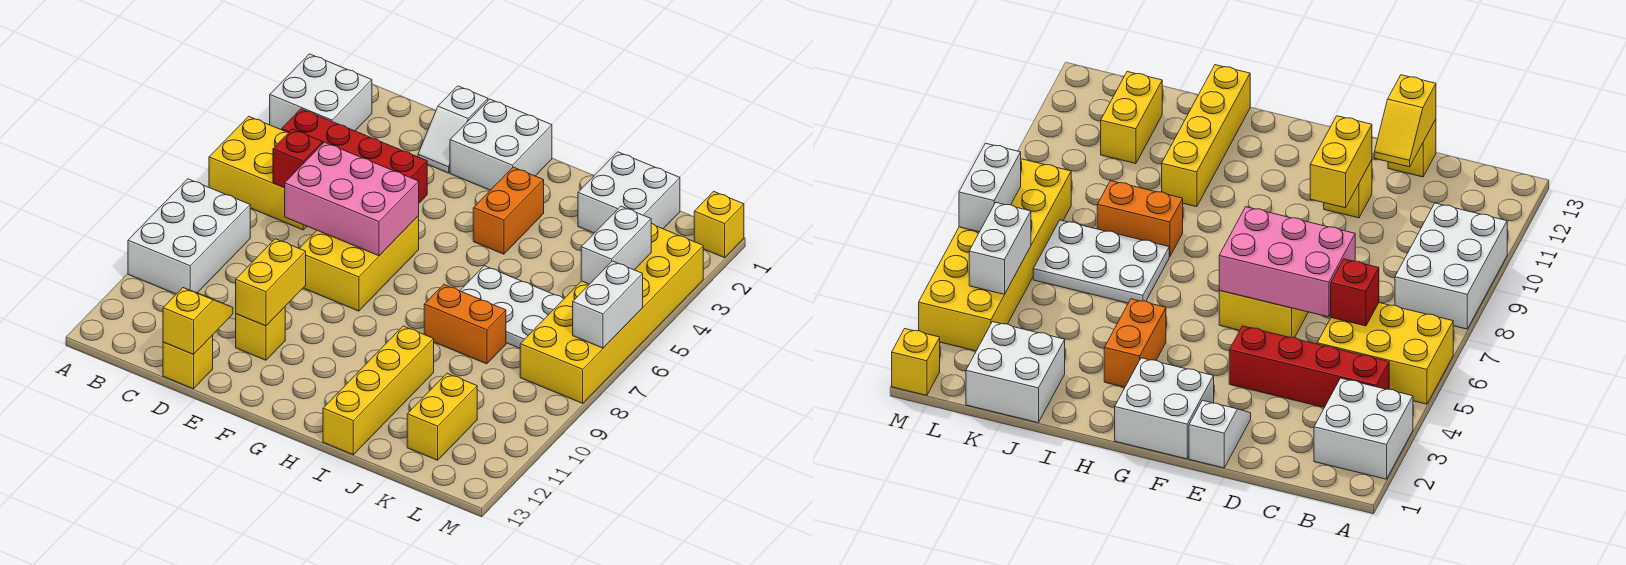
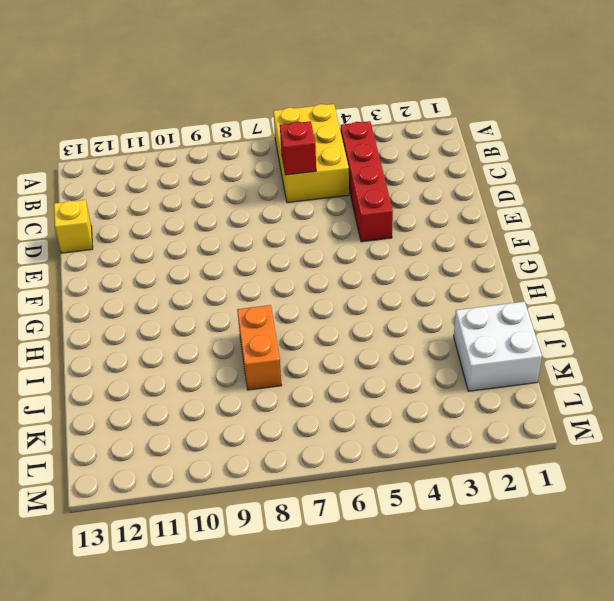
none -> white brick A2:B3 level 1
none -> white brick A8:B10 level 1
none -> white slope E1:E2 level 1 top 1

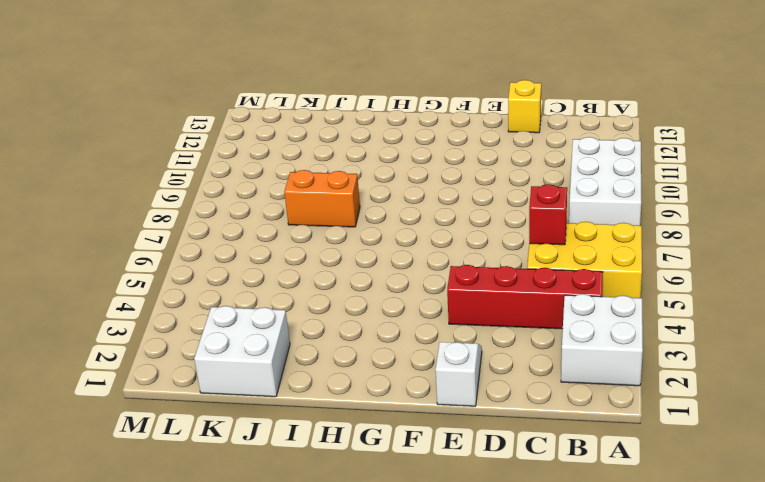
none -> yellow brick E6:F8 level 1
none -> yellow brick E11 level 1
none -> white brick F1:G2 level 1

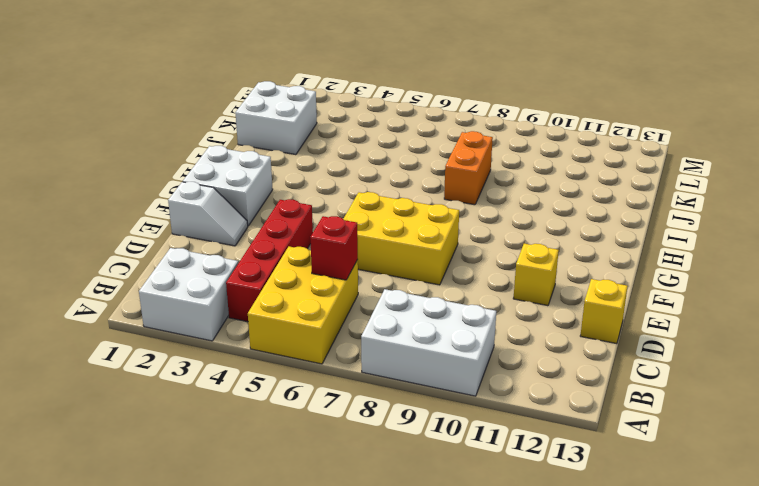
none -> orange brick H3:H4 level 1
none -> white plate I6:K7 level 1
none -> yellow brick I10:I13 level 1

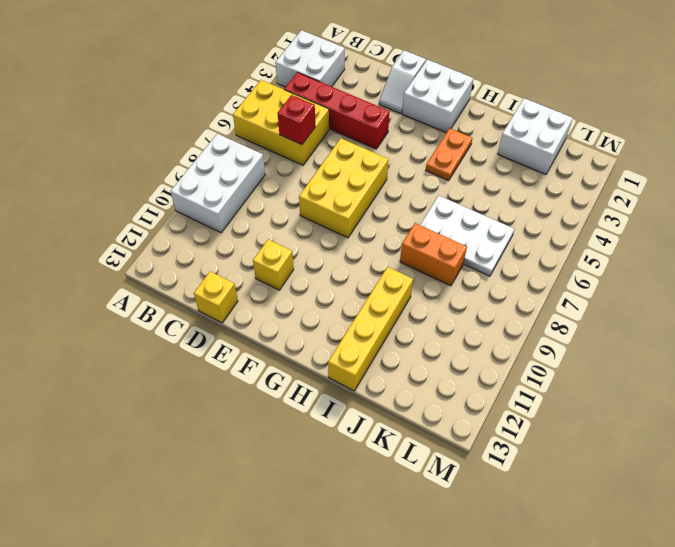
orange plate H3:H4 level 1 -> orange brick H3:H4 level 1
none -> yellow brick K11:K12 level 1
none -> yellow brick L3:M8 level 1
none -> yellow brick M1 level 1

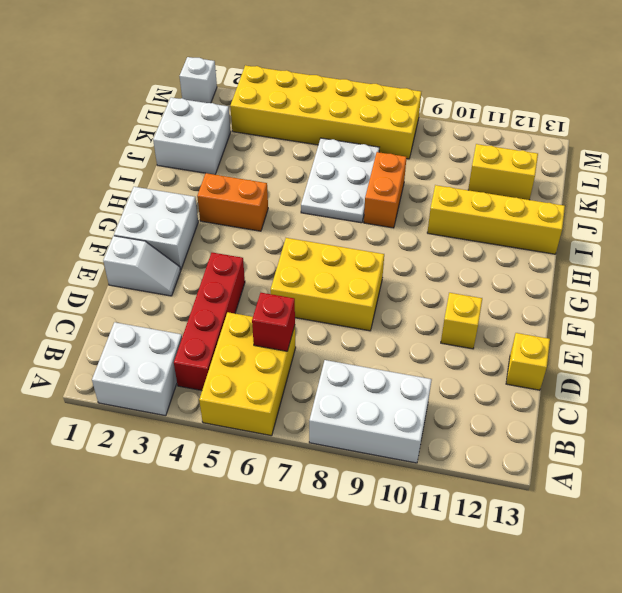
white brick M1 level 1 -> yellow brick M1 level 1
none -> pink brick D6:F7 level 2
none -> yellow slope D12:D13 level 2 top 13
none -> yellow brick E10:E11 level 2

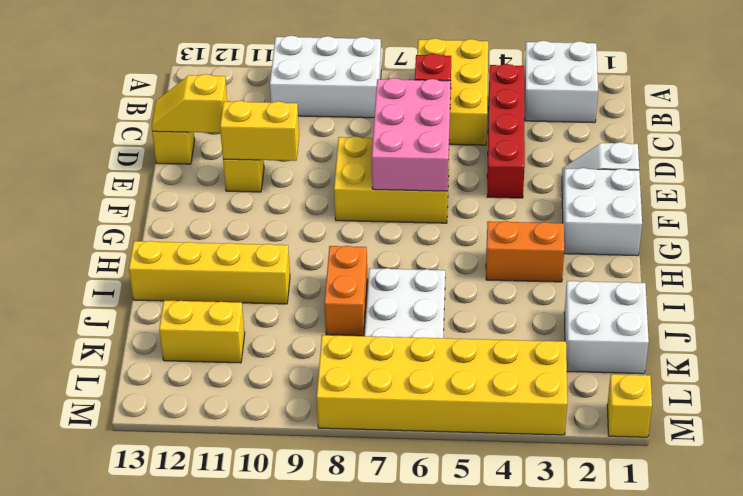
yellow slope D12:D13 level 2 top 12 -> yellow slope D12:D13 level 2 top 13
none -> white brick L4:L5 level 2
none -> white brick M6:M7 level 2

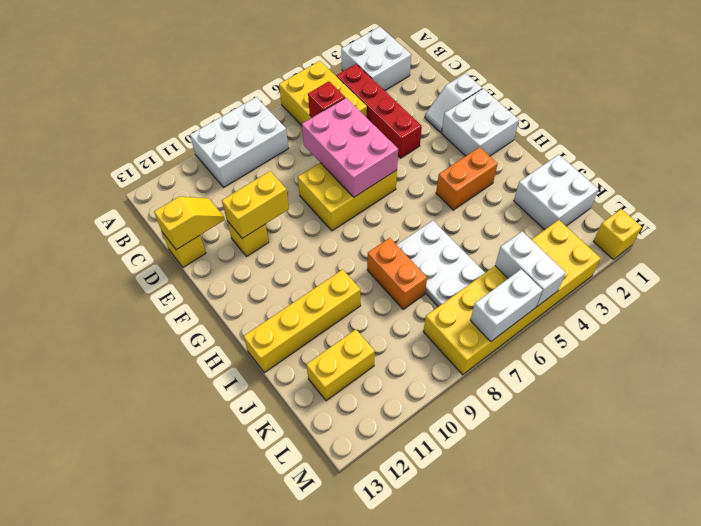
white brick L5:M5 level 2 -> white brick L4:L5 level 2

